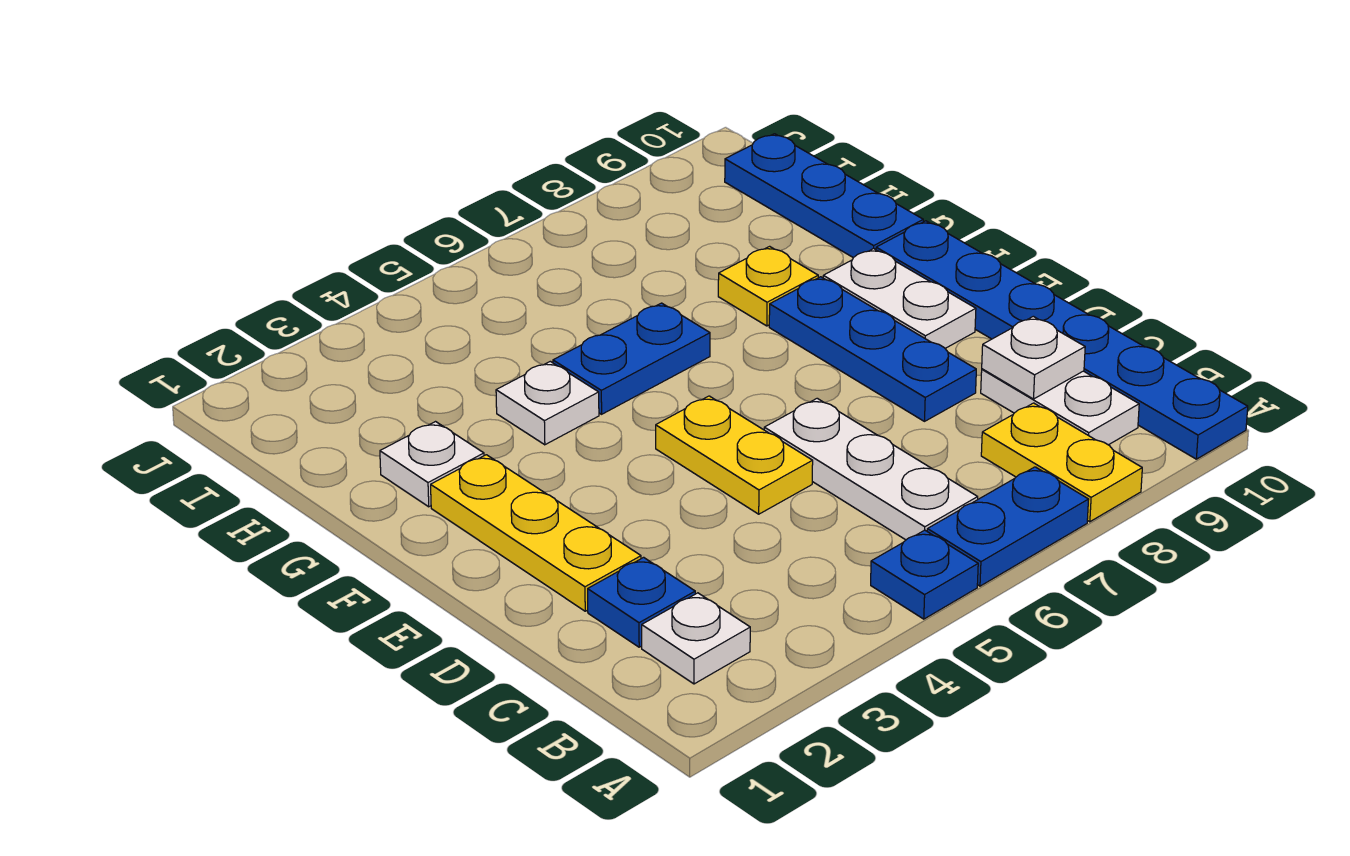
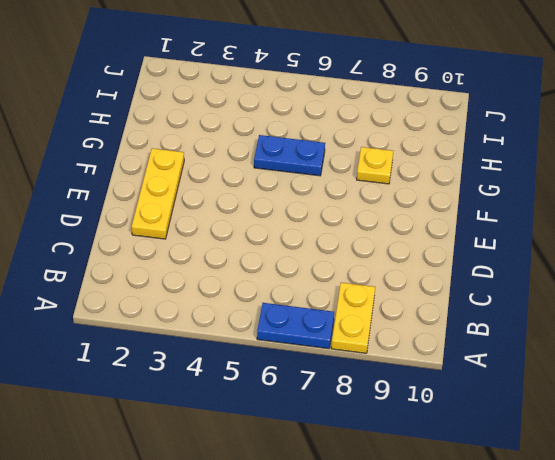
none -> blue plate A5 level 1
none -> blue plate A10:F10 level 1
none -> white plate B2 level 1

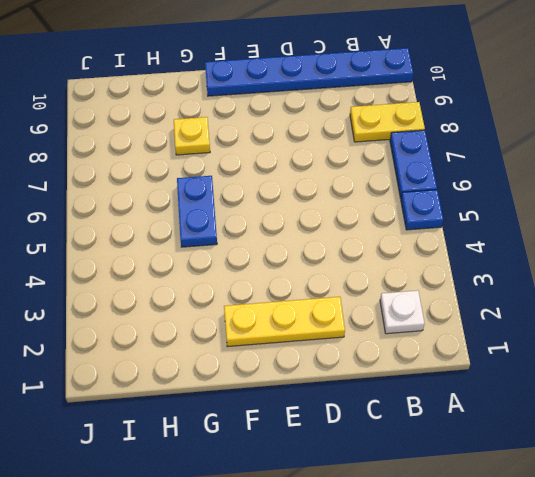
none -> white plate B6:D6 level 1
none -> white plate B9:C9 level 1
none -> blue plate C2 level 1

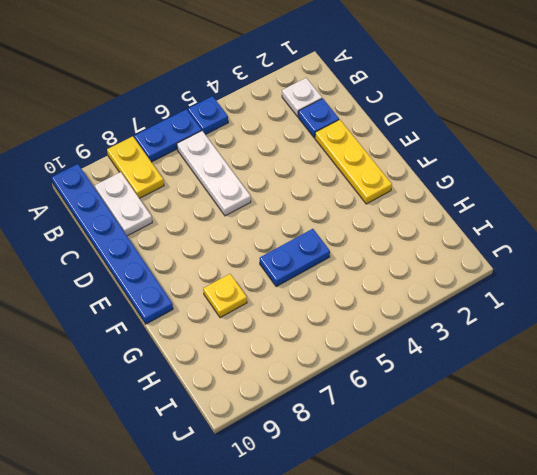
none -> yellow plate D5:E5 level 1
none -> blue plate D8:F8 level 1
none -> white plate E9:F9 level 1

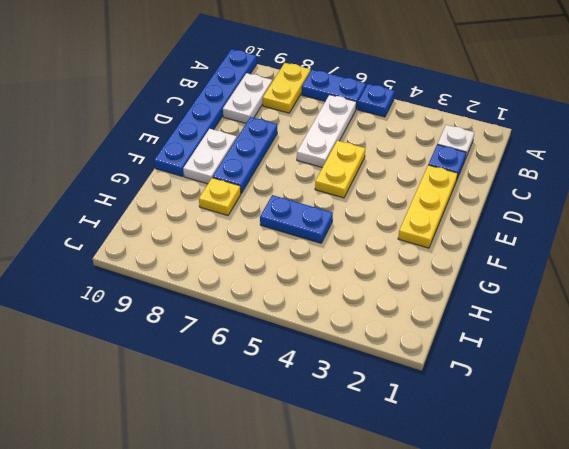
none -> white plate G2 level 1
none -> white plate G4 level 1
none -> blue plate G10:I10 level 1

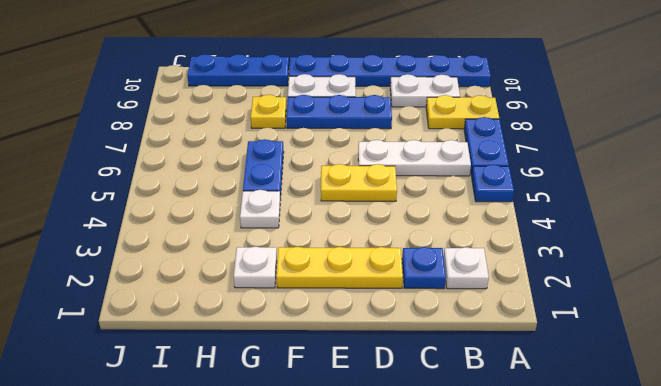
none -> white plate C9 level 2

